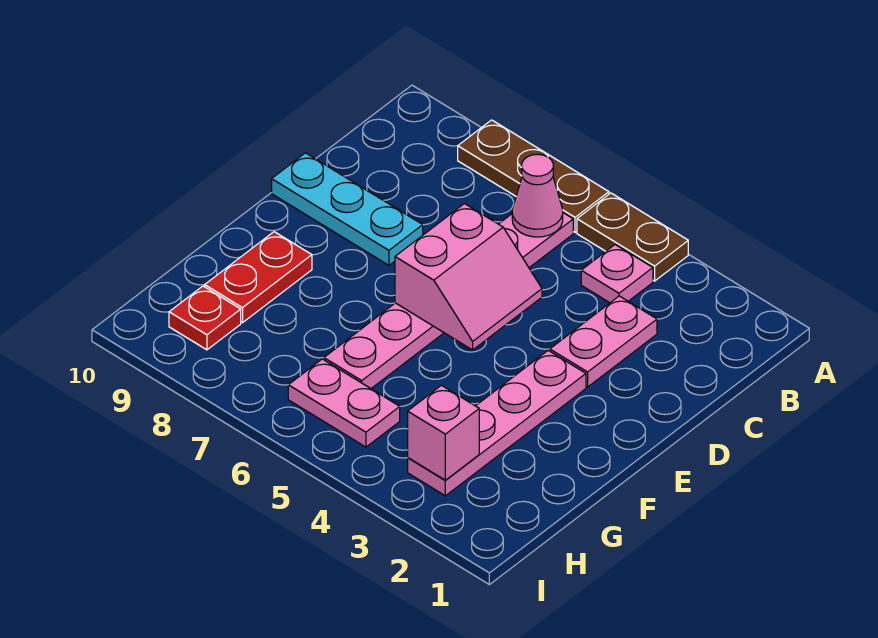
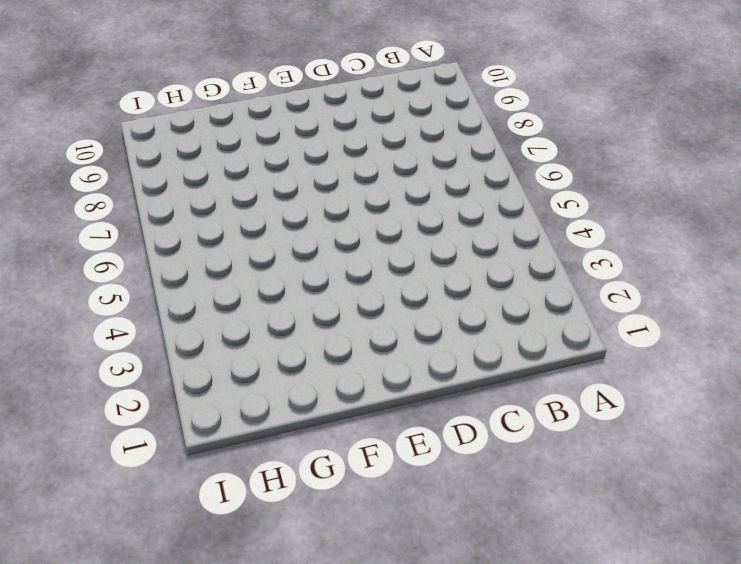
none -> brown plate A4:A5 level 1
none -> brown plate A6:A8 level 1
none -> pink plate B4 level 1

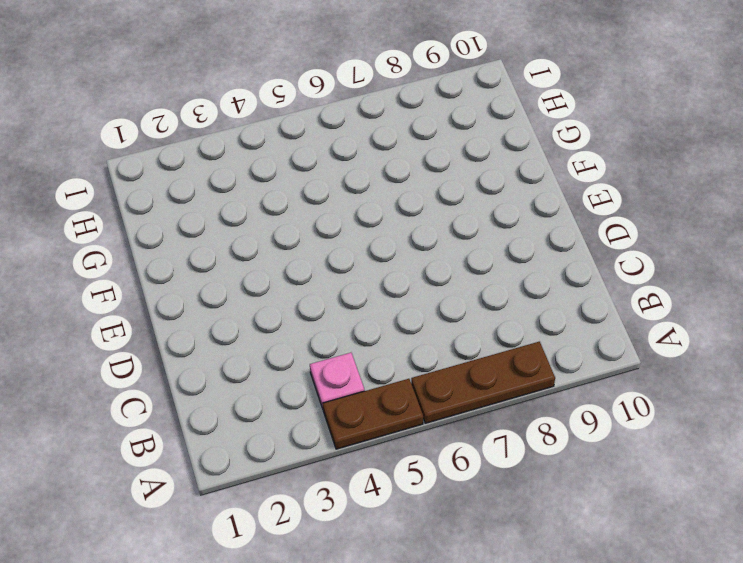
none -> pink plate B6:G6 level 1
none -> pink plate C3:D3 level 1
none -> cyan plate D8:D10 level 1

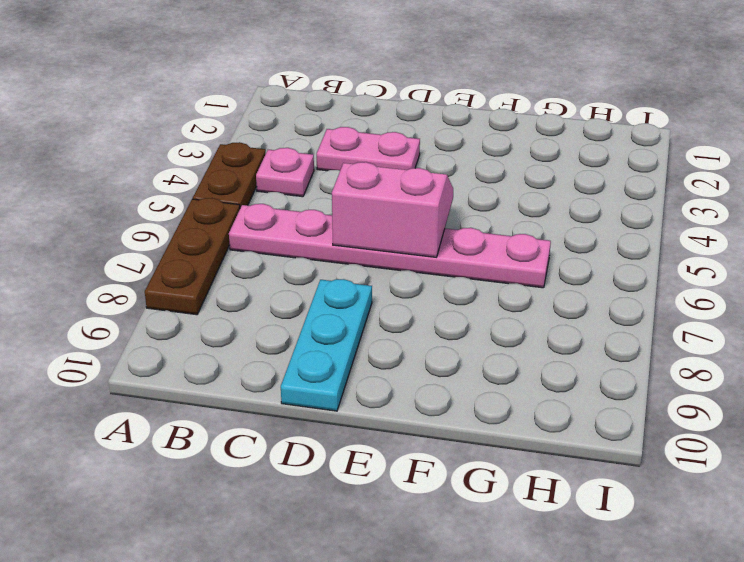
none -> pink plate E3:H3 level 1
none -> red plate F9:G9 level 1
none -> pink plate H5:H6 level 1

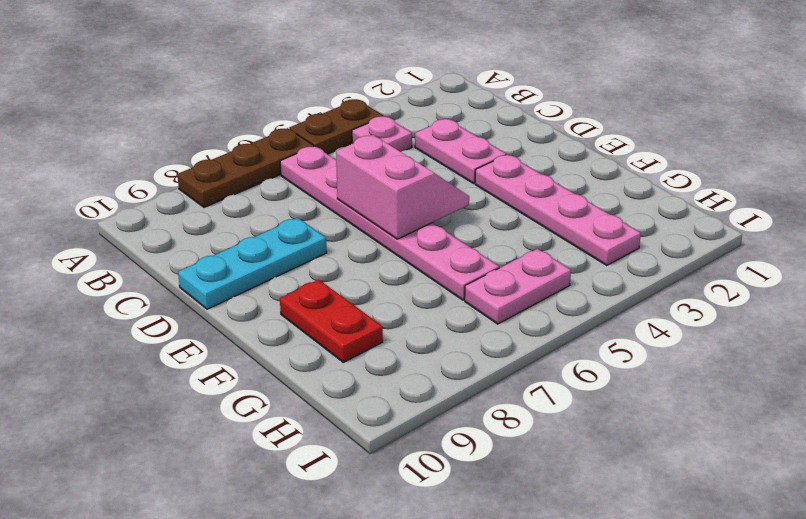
none -> red plate H9 level 1
none -> pink cone B6 level 2
none -> pink brick H3 level 2

